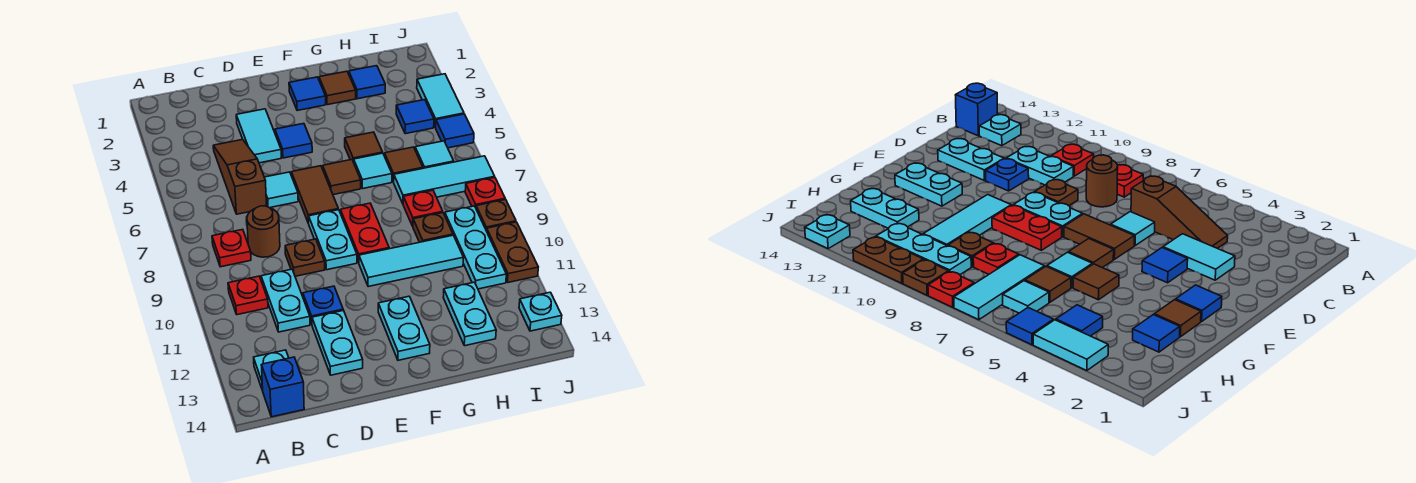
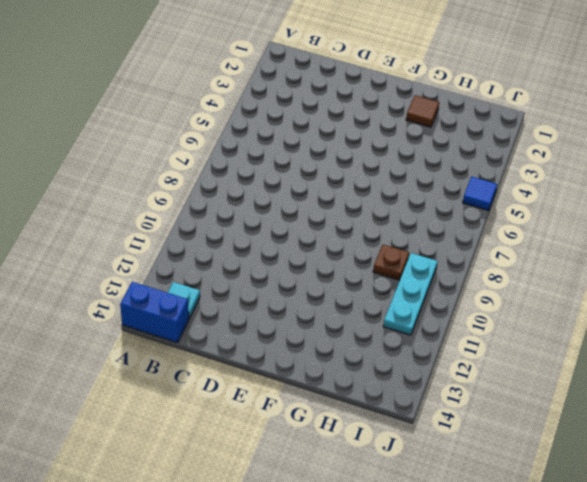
blue brick A14:B14 level 1 -> blue brick B14 level 1
none -> red plate B8 level 1
none -> red plate B10 level 1
none -> brown slope C4:C6 level 1 top 6
none -> brown round brick C8 level 1

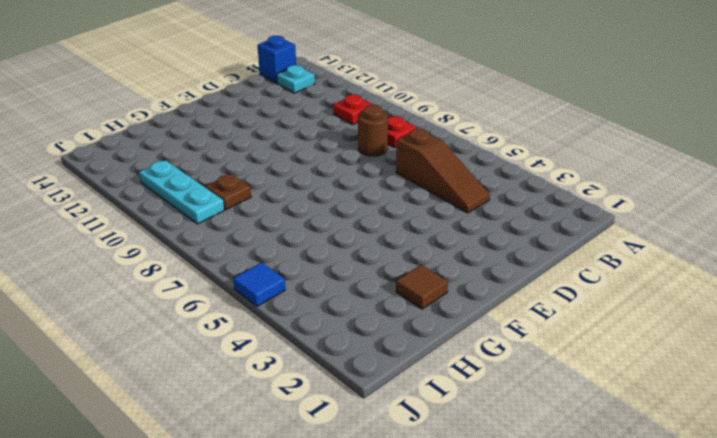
none -> cyan plate C10:C11 level 1
none -> cyan tile D3:D4 level 1
none -> cyan tile D6 level 1
none -> brown plate D9 level 1

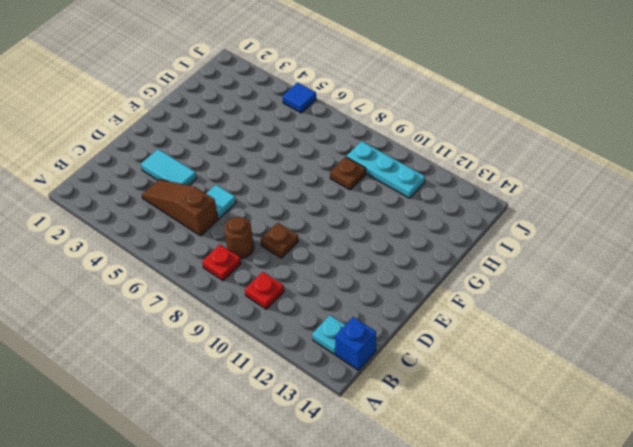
none -> cyan plate C10:C11 level 1
none -> blue plate D11 level 1
none -> cyan plate D12:D13 level 1
none -> blue tile E4 level 1

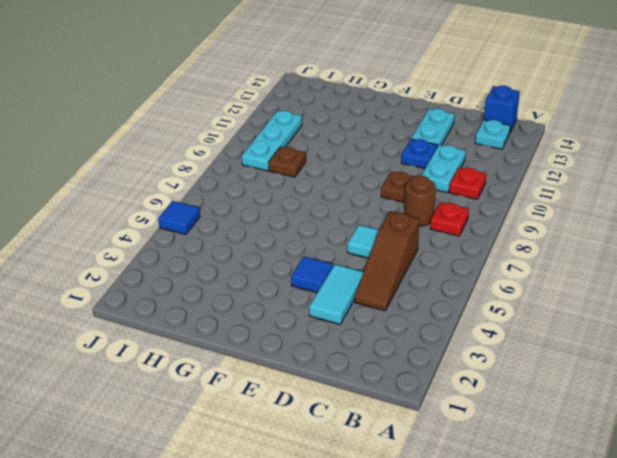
none -> brown tile E6:E7 level 1
none -> cyan plate E8:E9 level 1
none -> blue tile F2 level 1
none -> brown tile F6 level 1

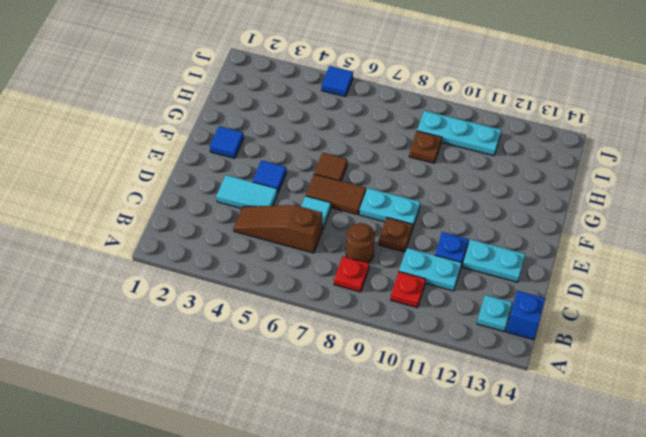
none -> red plate F8:F9 level 1
none -> cyan tile F10:H10 level 1
none -> cyan plate F12:F13 level 1
none -> brown tile G2 level 1

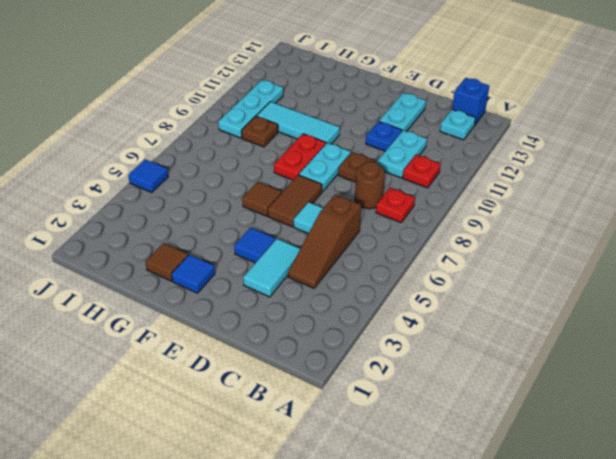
none -> cyan plate F12:F13 level 1
none -> brown tile G5 level 1
none -> cyan tile G6 level 1
none -> blue tile H2 level 1

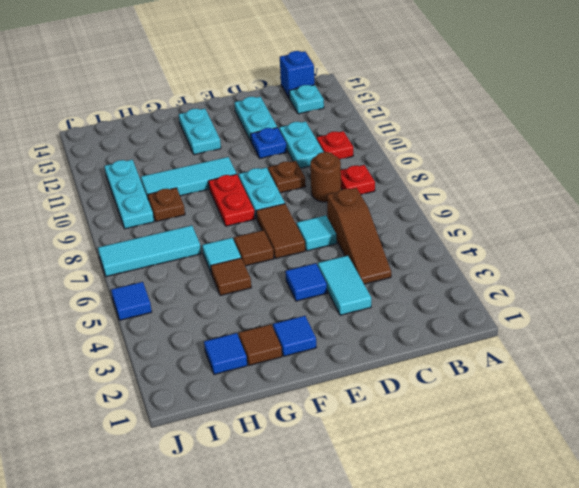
none -> brown tile H6 level 1
none -> red plate H8 level 1
none -> cyan plate H12:H13 level 1
none -> blue tile I4 level 1

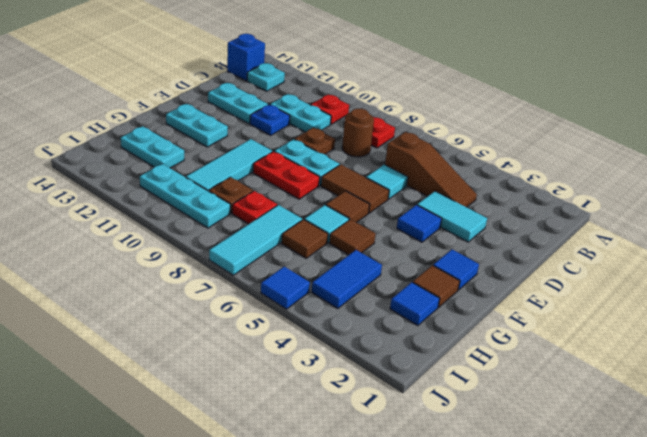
blue tile H4:I4 level 1 -> blue tile I4 level 1
none -> cyan tile I6 level 1
none -> cyan tile J3:J4 level 1
none -> red plate J8 level 1
none -> brown plate J9 level 1

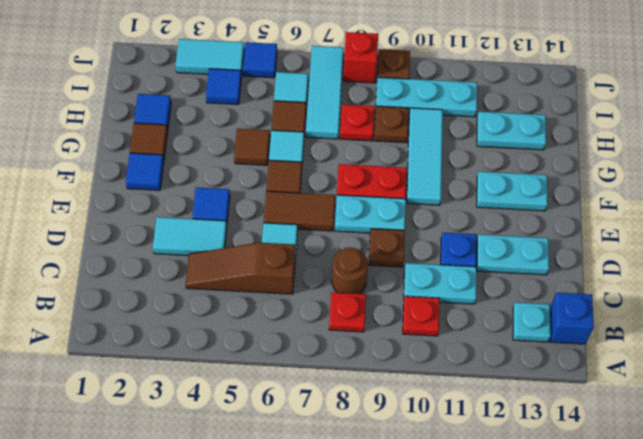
red brick J8 level 1 -> red plate J8 level 1
none -> brown plate J10:J11 level 1
none -> cyan plate J13 level 1

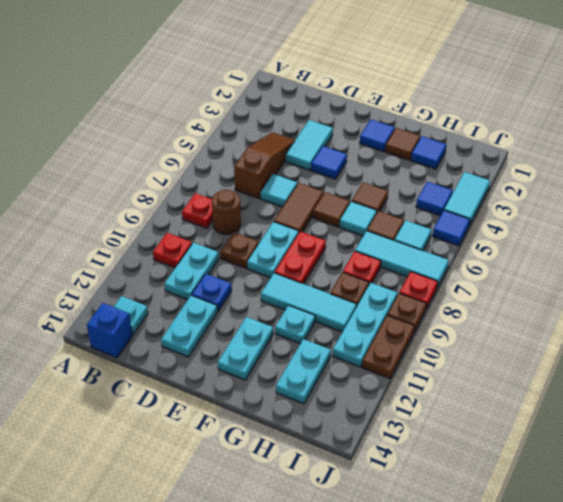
cyan plate G11 level 1 -> cyan plate J13 level 1

